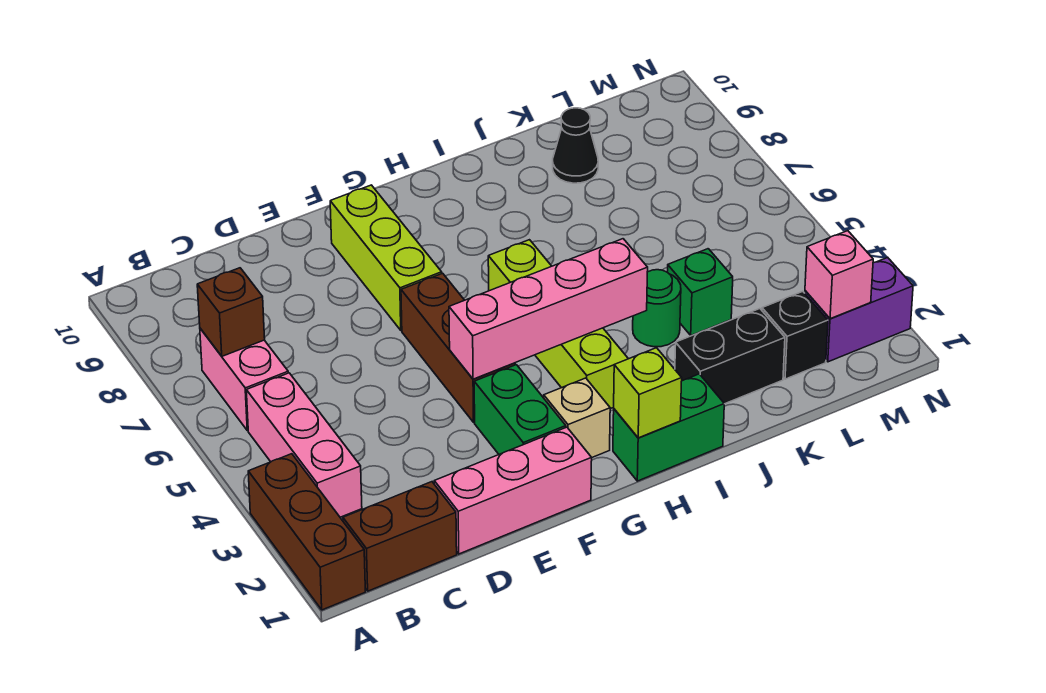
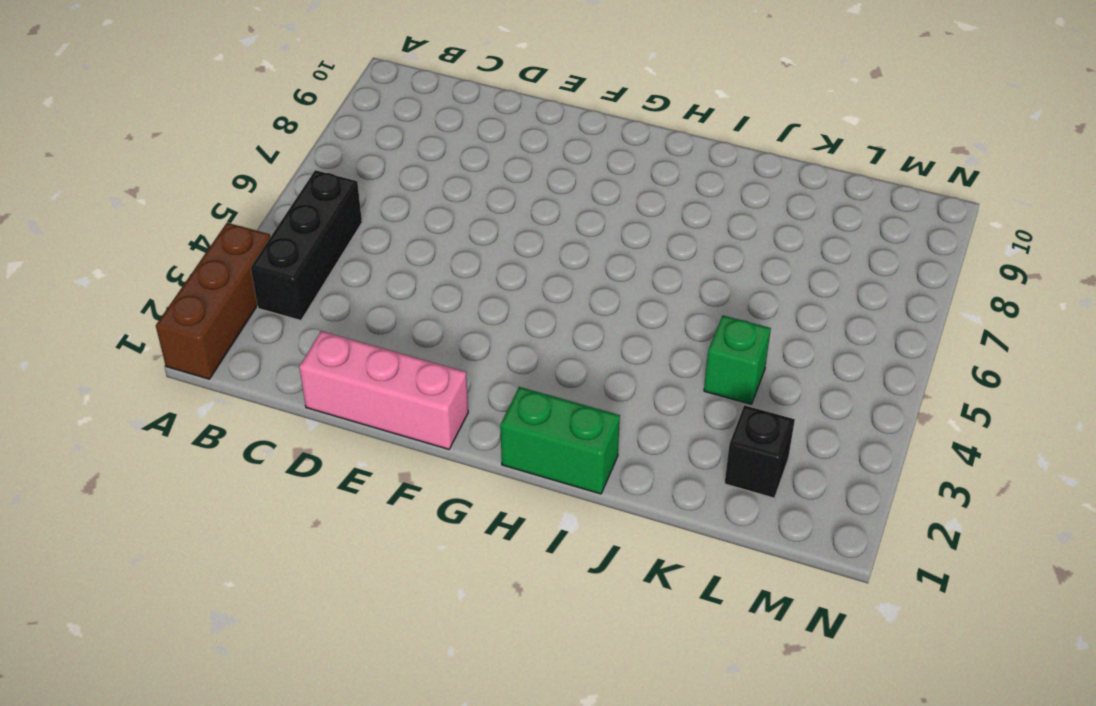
black brick B3:B5 level 1 -> pink brick B3:B5 level 1
none -> brown brick B1:C1 level 1
none -> pink brick B6:B7 level 1
none -> green brick F2:F3 level 1

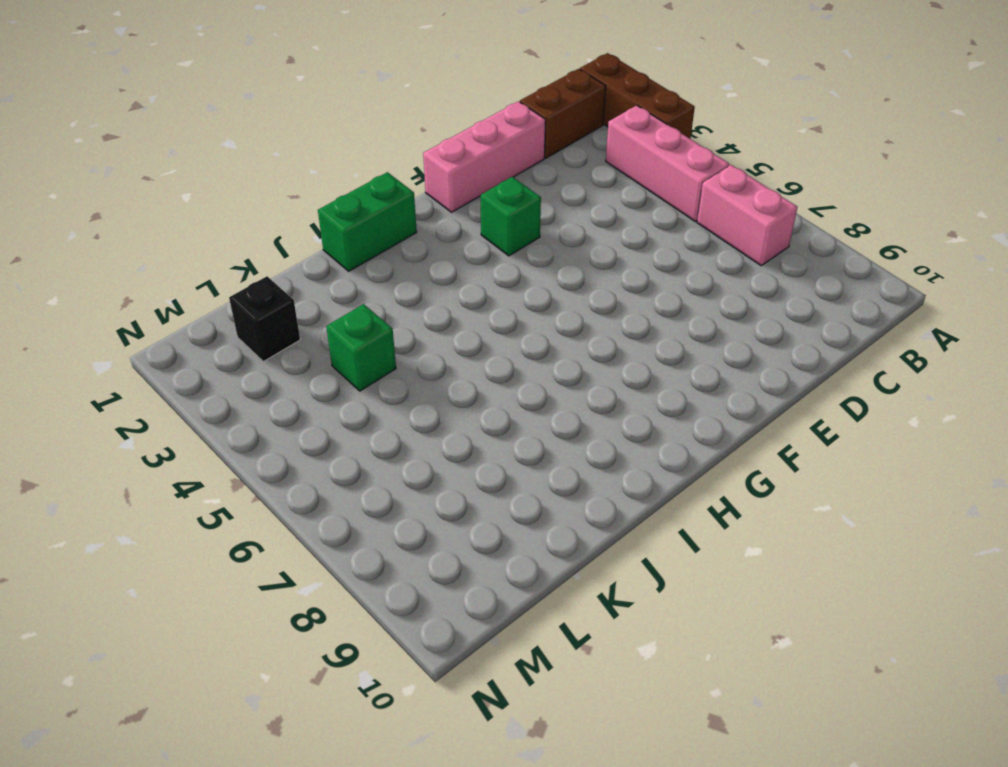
green brick F3 level 1 -> green brick F2:F3 level 1
none -> brown brick F4:F6 level 1
none -> lime brick F7:F9 level 1
none -> tan brick G2 level 1

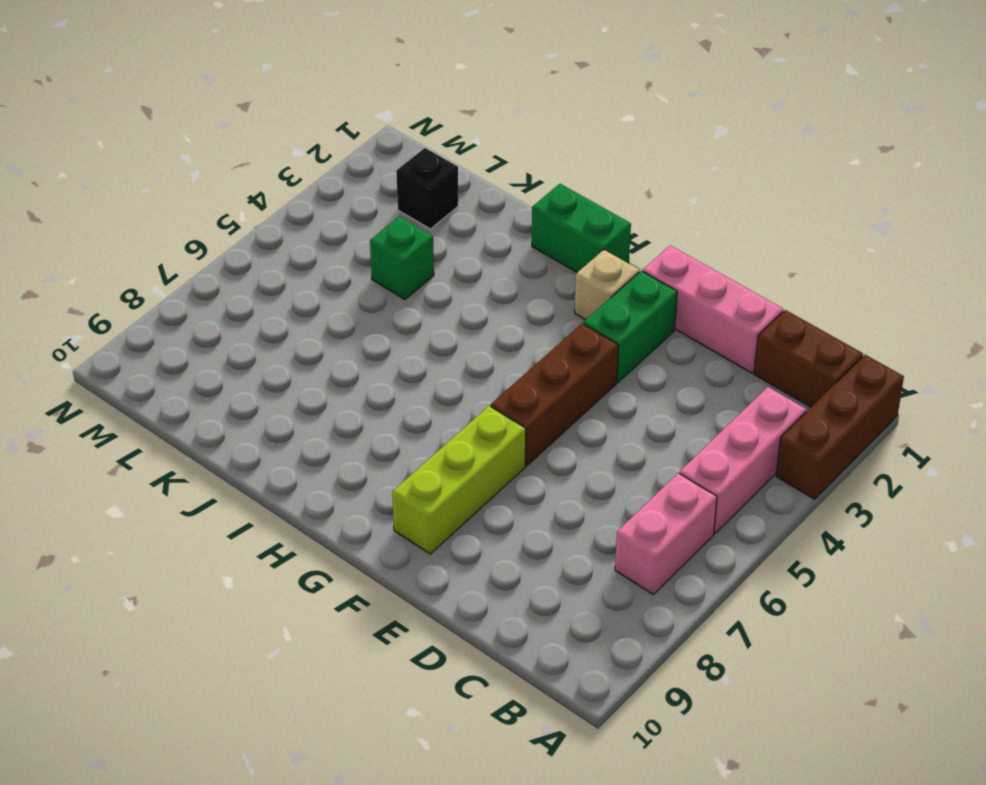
none -> lime brick H3:H6 level 1
none -> black brick J2:K2 level 1
none -> green round brick J4 level 1

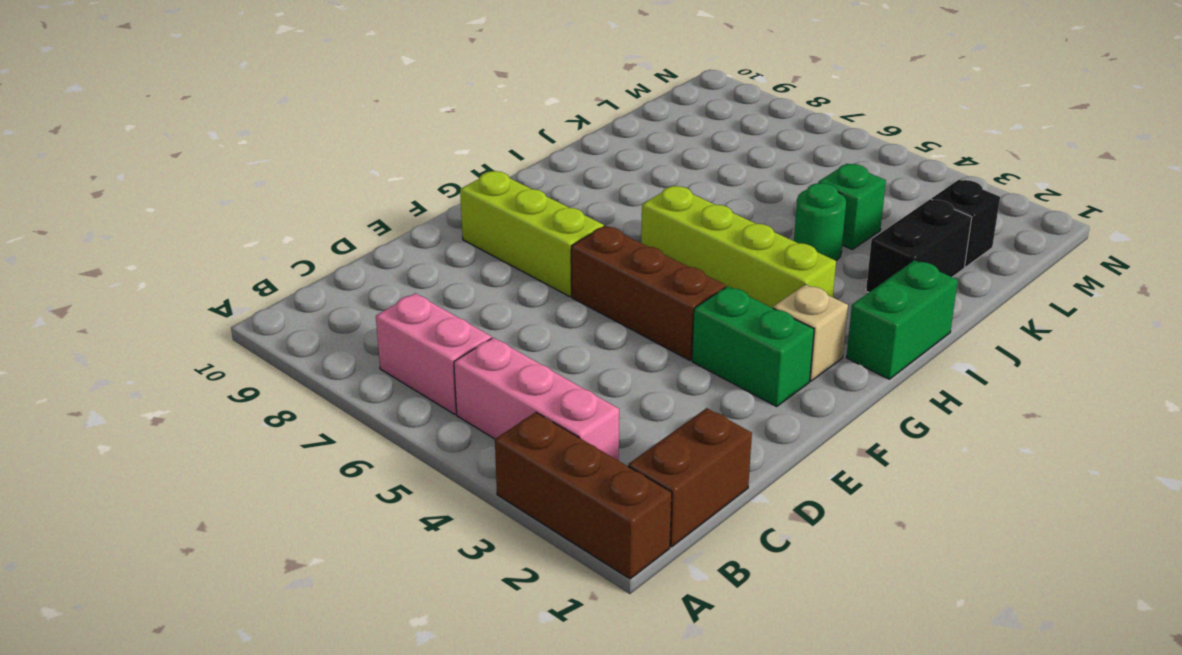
none -> pink brick D1:F1 level 1
none -> black cone K9 level 1
none -> purple brick M2:N2 level 1

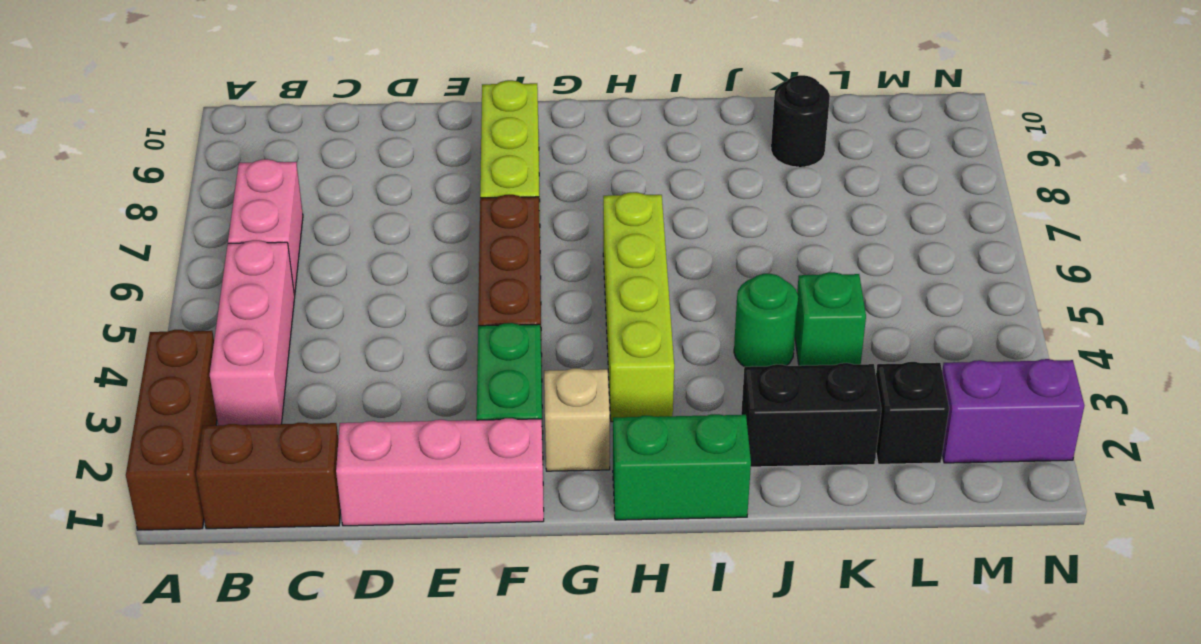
black round brick K9 level 1 -> black cone K9 level 1
none -> brown brick B7 level 2
none -> pink brick F4:I4 level 2
none -> lime brick H1 level 2

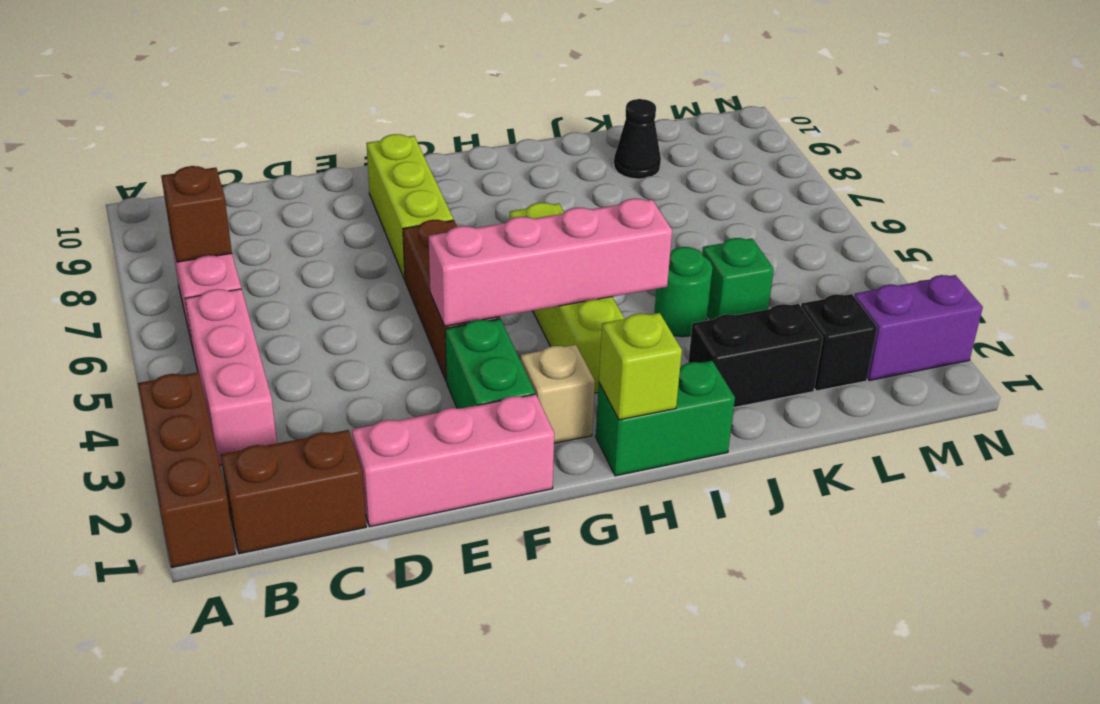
none -> pink brick M2 level 2

